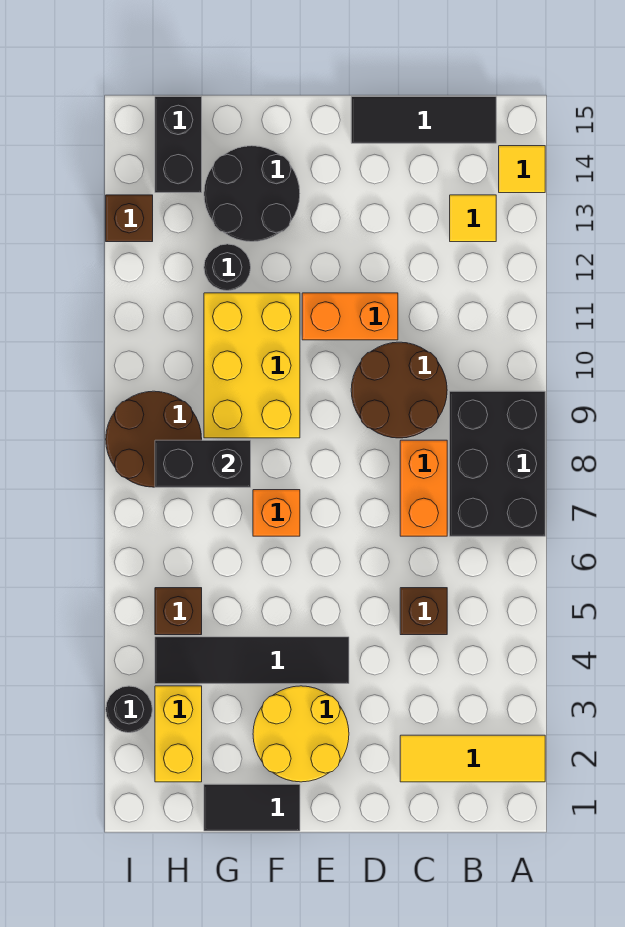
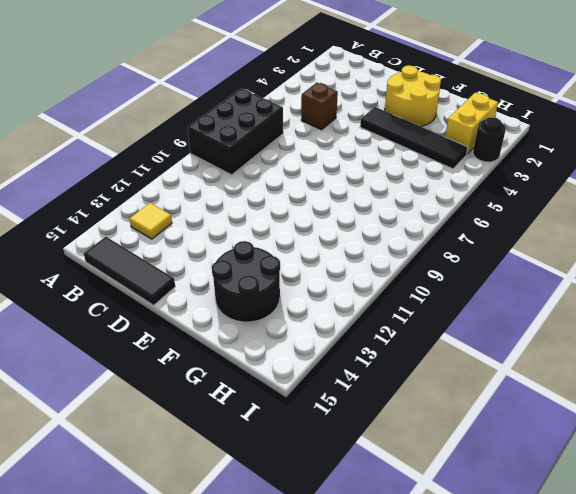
none -> yellow tile A2:C2 level 1
none -> yellow tile A14 level 1
none -> orange brick C7:C8 level 1

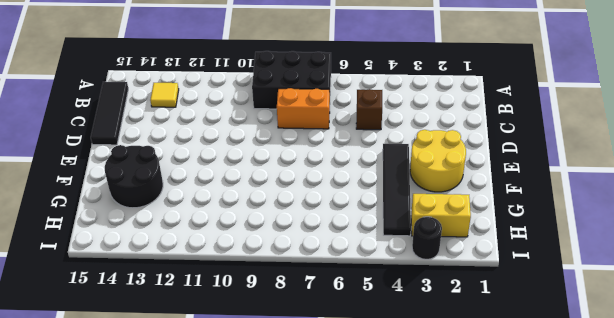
none -> yellow tile A2:C2 level 1
none -> yellow tile A14 level 1
none -> brown round brick C9:D10 level 1

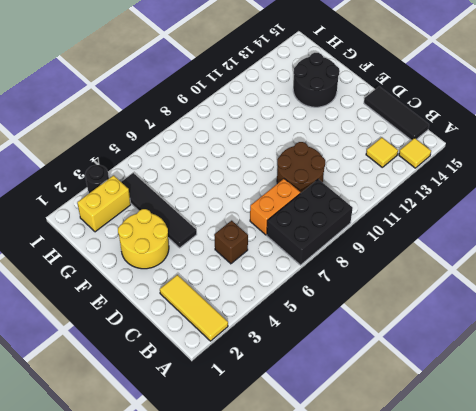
none -> orange brick D11:E11 level 1
none -> black tile F1:G1 level 1
none -> orange brick F7 level 1

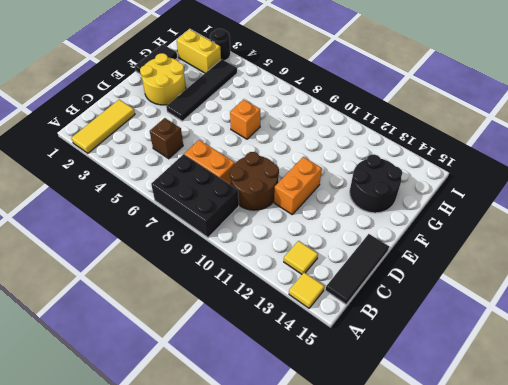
none -> yellow brick F9:G11 level 1
none -> black round brick G12 level 1
none -> brown brick H5 level 1

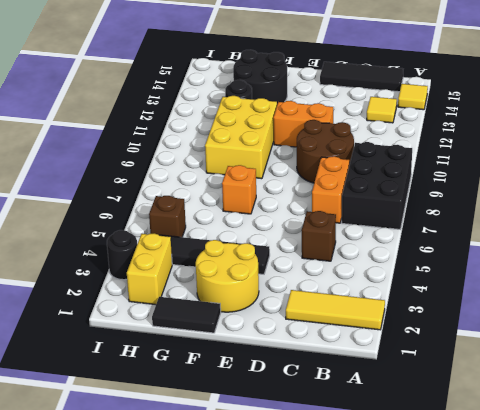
none -> brown round brick H8:I9 level 1
none -> black brick H14:H15 level 1
none -> brown brick I13 level 1

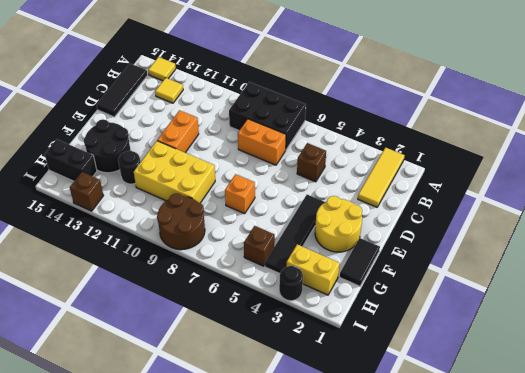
none -> brown round brick C9:D10 level 1
none -> black brick G8:H8 level 2

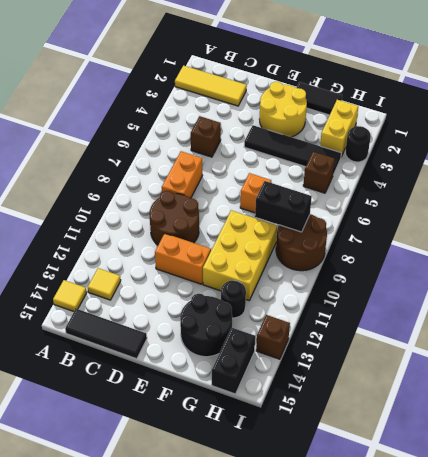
none -> black brick A7:B9 level 1

